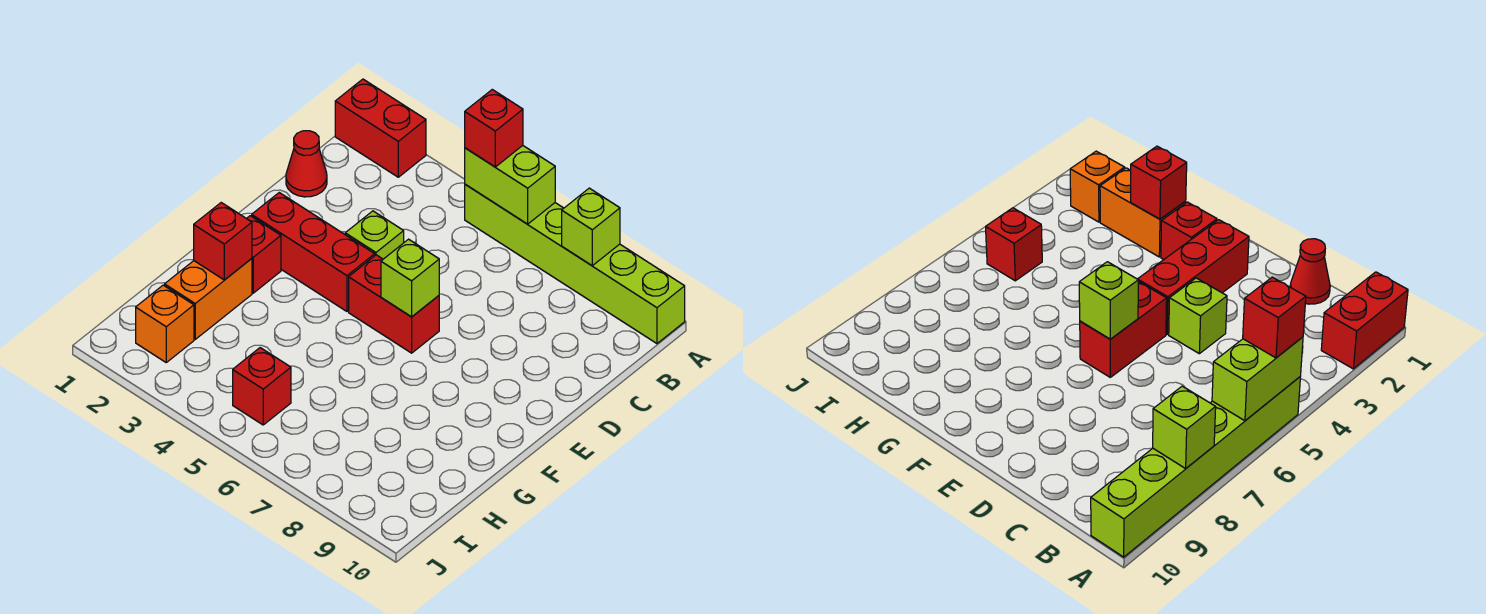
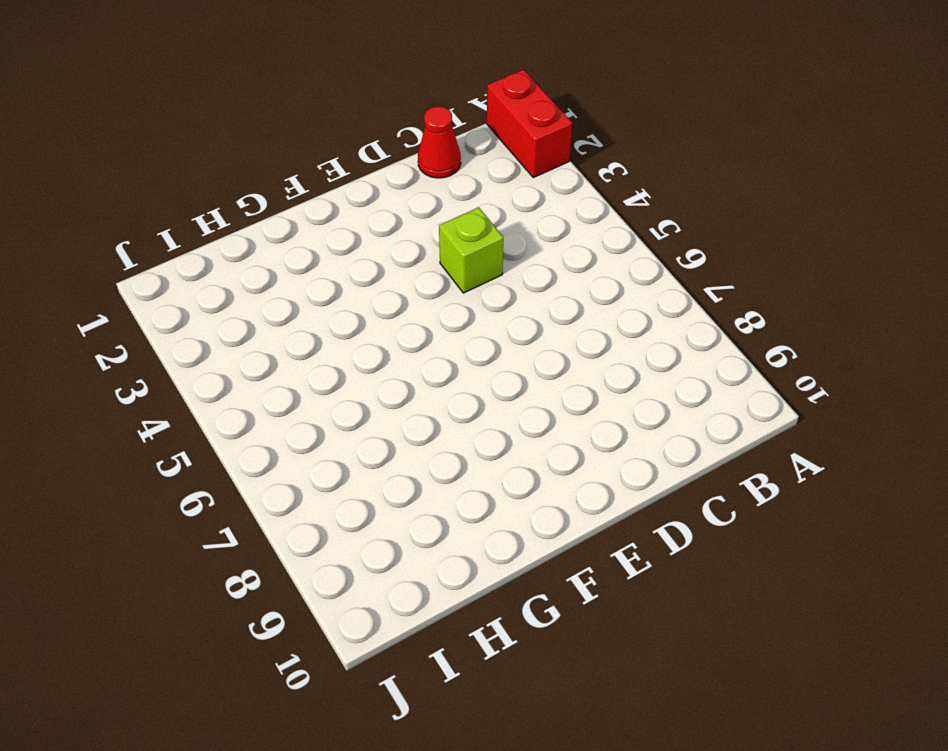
none -> lime brick A5:A10 level 1
none -> red brick E2:E4 level 1
none -> red brick E5:E6 level 1

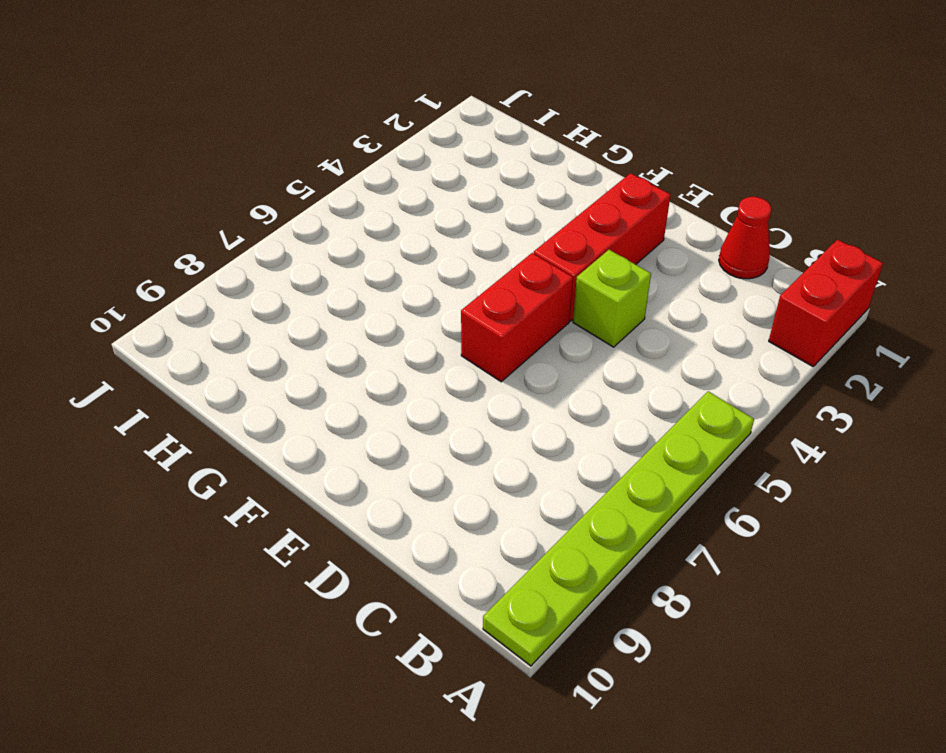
lime plate A5:A10 level 1 -> lime brick A5:A10 level 1
none -> red brick F2 level 1
none -> orange brick G2:H2 level 1
none -> orange brick I2 level 1

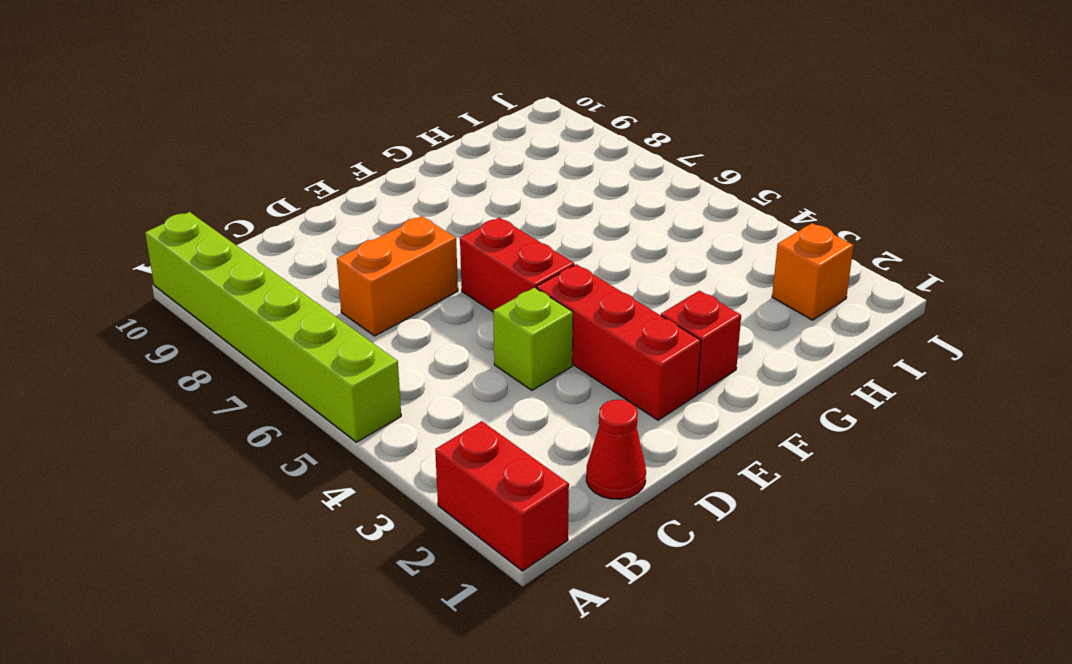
orange brick C7:D7 level 1 -> orange brick G2:H2 level 1
none -> red brick I5 level 1
none -> lime brick A5:A6 level 2
none -> lime brick A8 level 2

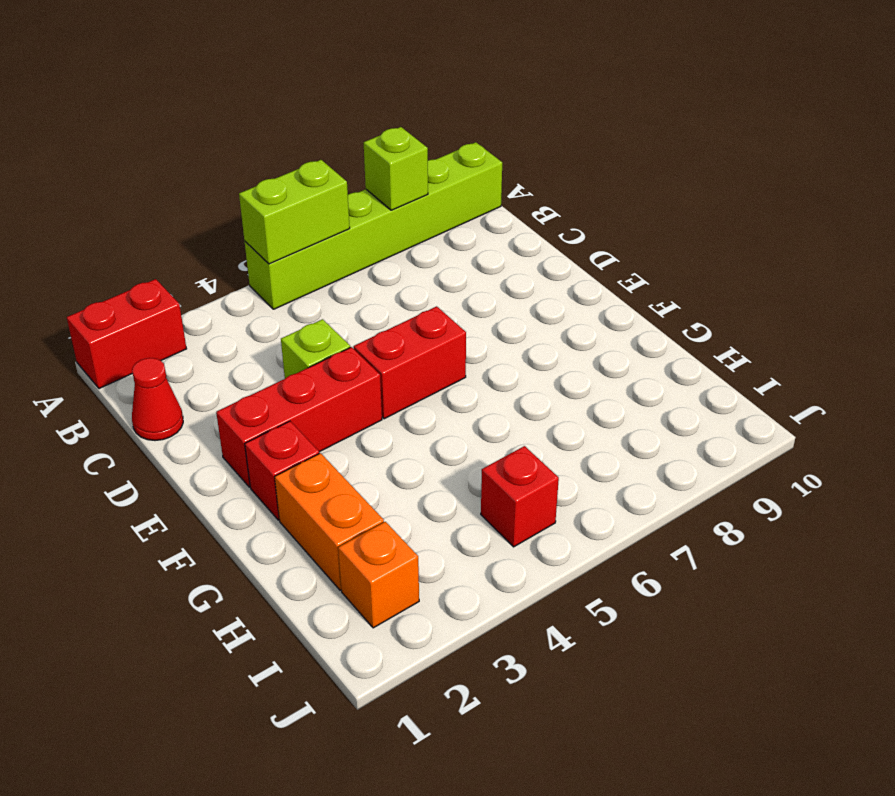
none -> lime brick E6 level 2
none -> red brick G2 level 2
none -> red brick A5 level 3

